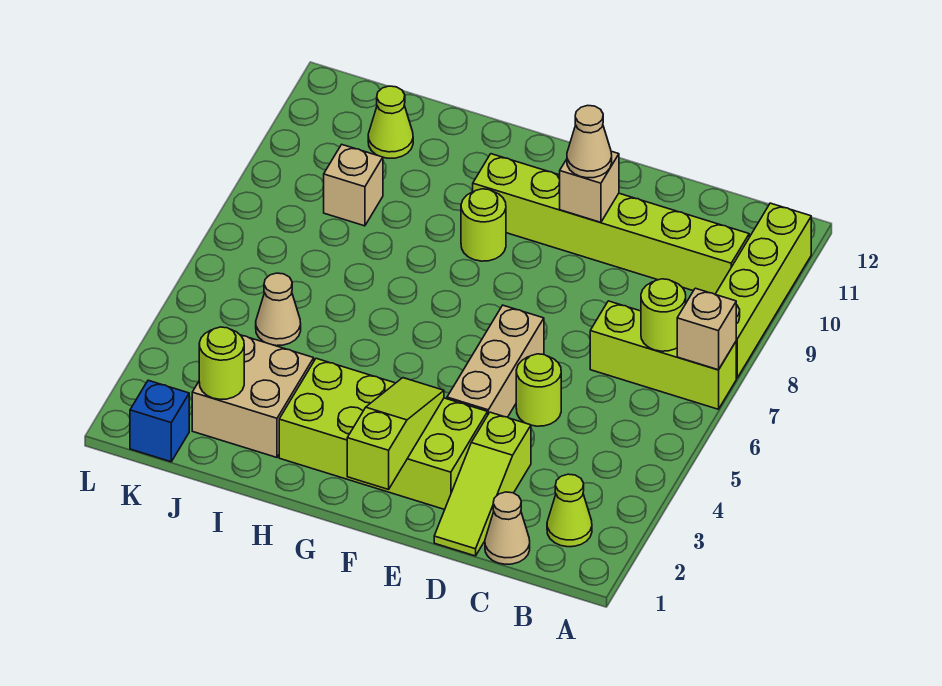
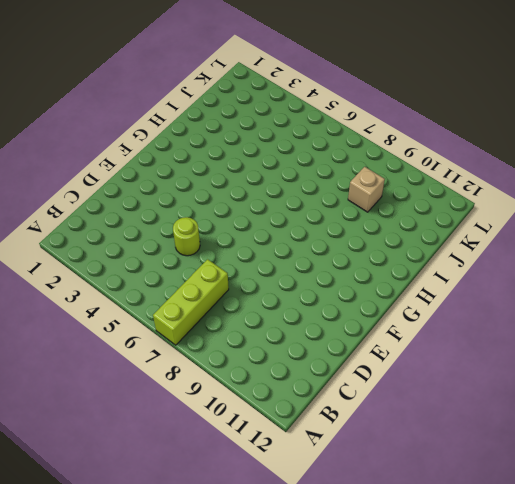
none -> lime brick A8:A11 level 1
none -> lime cone B2 level 1
none -> lime brick B10:G10 level 1

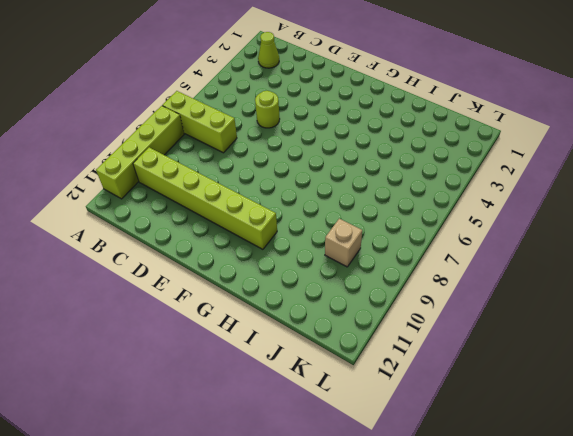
none -> tan cone C1 level 1
none -> lime slope D1:D3 level 1 top 3
none -> lime brick E2:H3 level 1

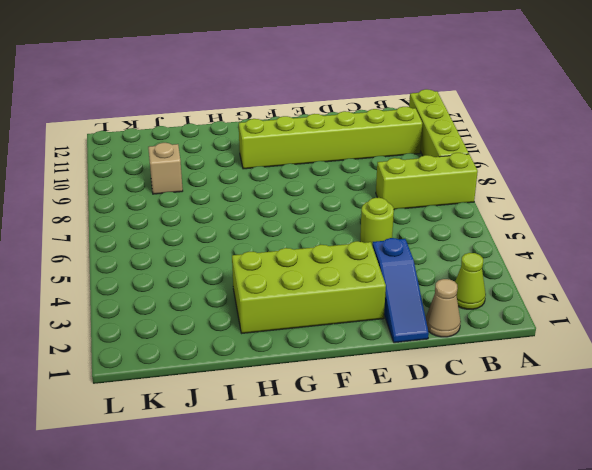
blue slope D1:D3 level 1 top 3 -> lime slope D1:D3 level 1 top 3
none -> tan brick E4:E6 level 1
none -> lime round brick G9 level 1
none -> tan brick I2:J3 level 1

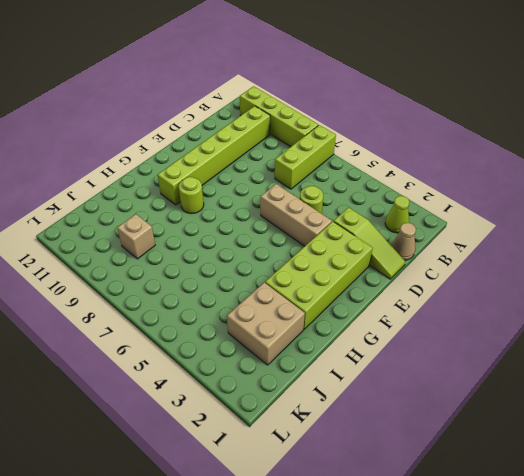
none -> tan cone J5 level 1
none -> lime cone J11 level 1
none -> blue brick K1 level 1

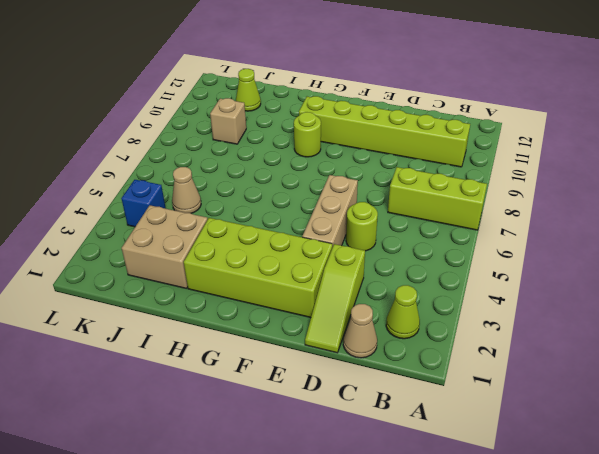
blue brick K4 level 1 -> blue brick K1 level 1
none -> lime brick A8:A11 level 1
none -> tan brick A7 level 2
none -> lime round brick B7 level 2

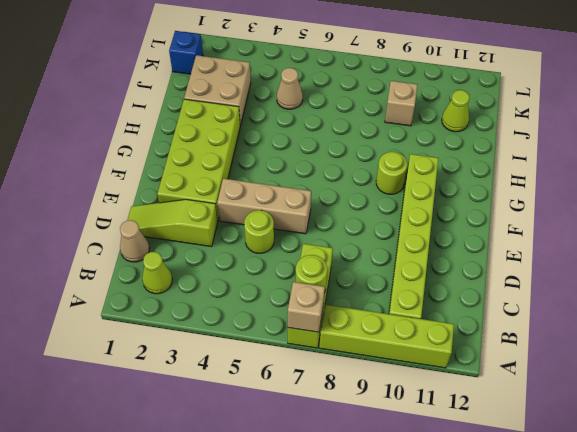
none -> tan brick E10 level 2
none -> lime slope F1:F3 level 2 top 1
none -> lime round brick J2 level 2

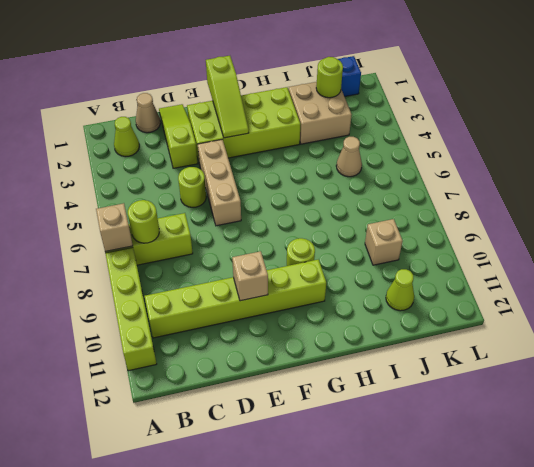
none -> tan cone E10 level 3

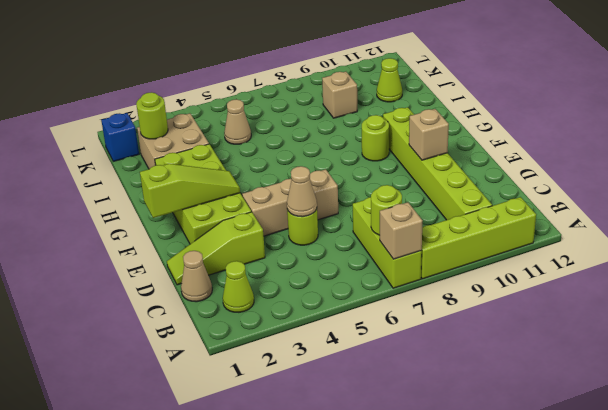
tan cone D5 level 2 -> tan cone E10 level 3

